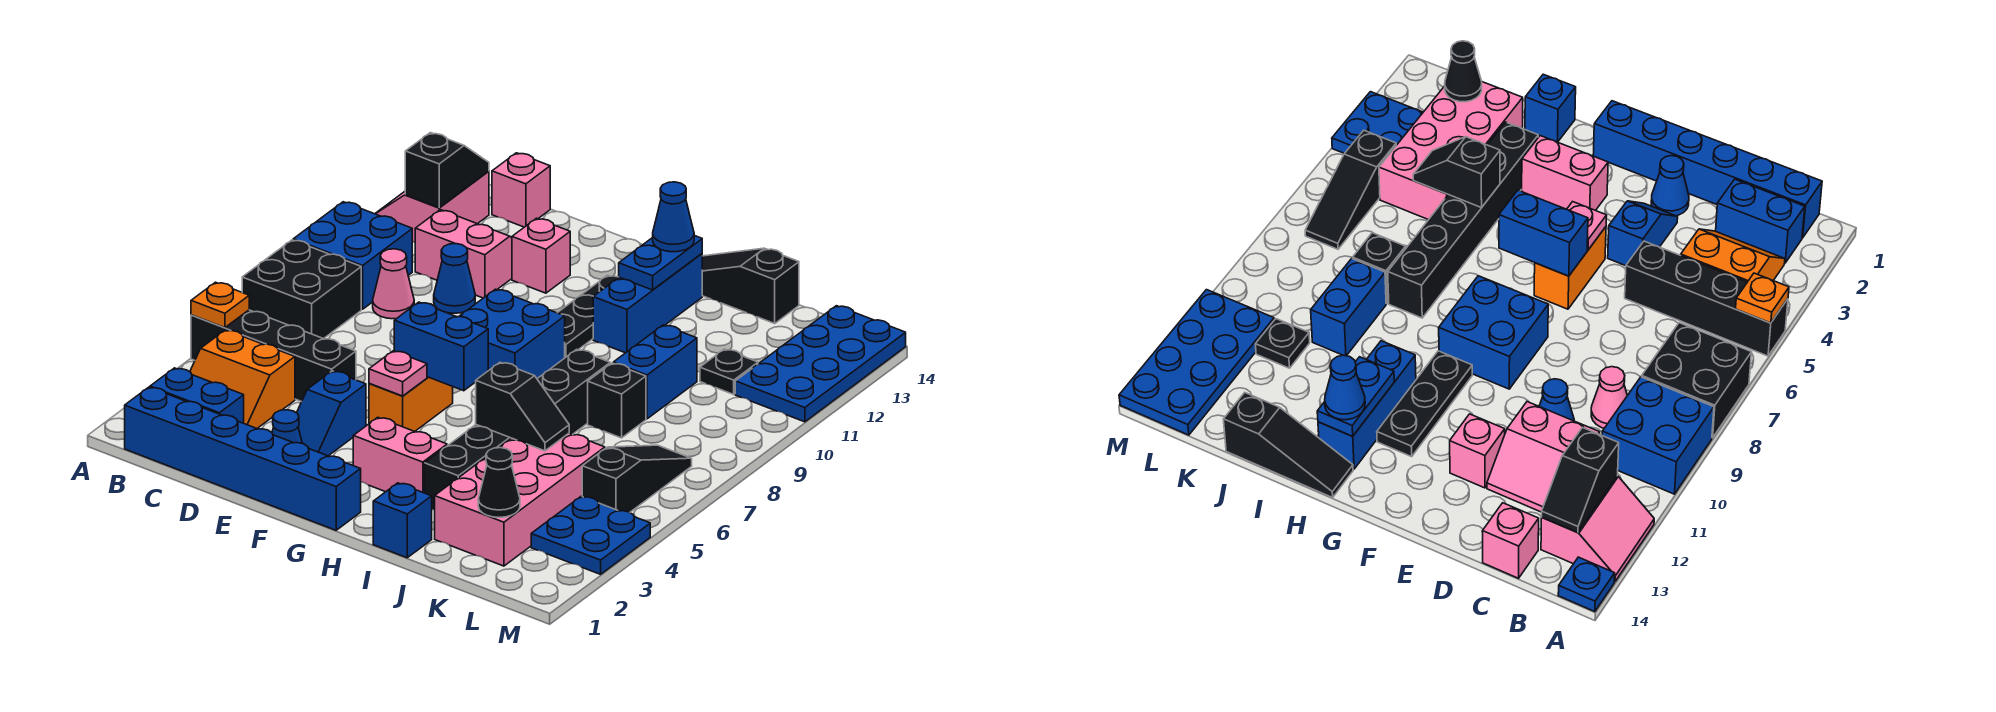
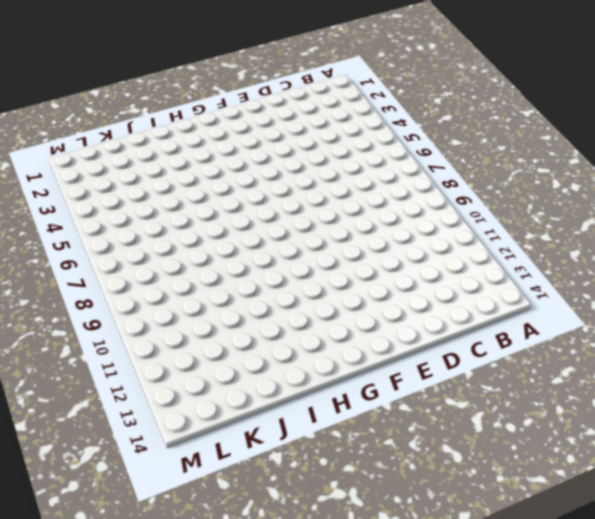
none -> black brick A5:D5 level 1
none -> black brick A7:B8 level 1
none -> blue brick A9:B10 level 1
none -> pink slope A12:B13 level 1 top B

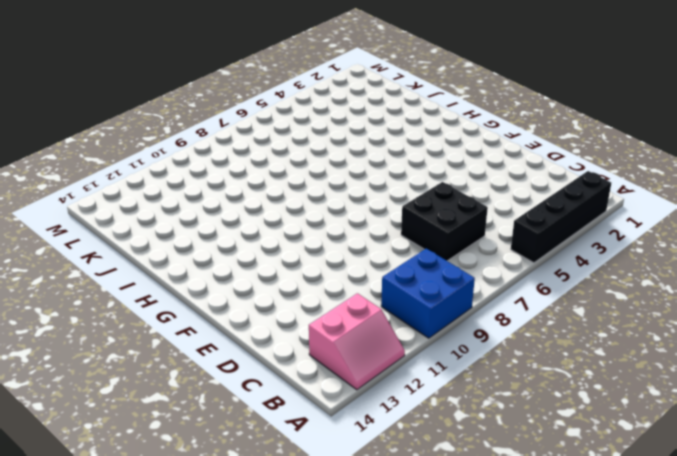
black brick A2:A5 level 1 -> black brick A5:D5 level 1
black brick C6:D7 level 1 -> black brick A7:B8 level 1
none -> blue plate A14 level 1
none -> blue brick B1:G1 level 1
none -> blue brick B2:C2 level 1
none -> orange slope B3:C4 level 1 top 4

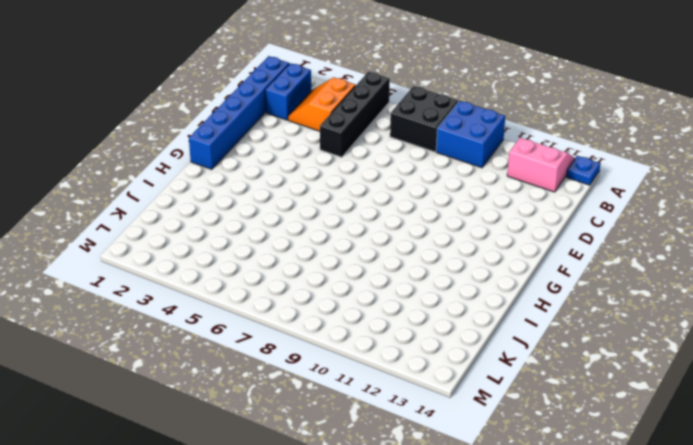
none -> pink cone C9 level 1
none -> pink slope C11:D12 level 1 top 11
none -> pink brick C14 level 1
none -> blue cone D10 level 1

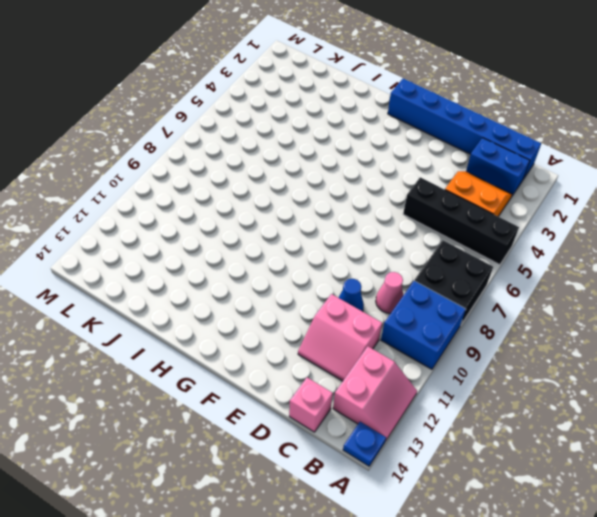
none -> blue cone E2 level 1
none -> blue slope E3:E4 level 1 top 4
none -> pink brick E12 level 1
none -> orange brick F5:F6 level 1

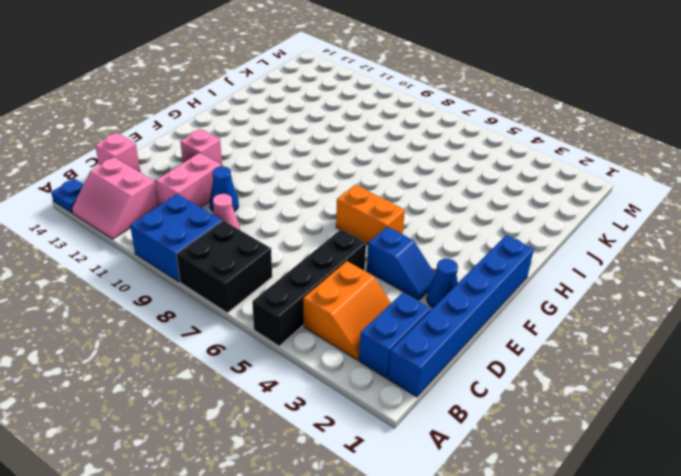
none -> blue brick F8:G9 level 1
none -> pink brick G3:H3 level 1
none -> black plate G10:G12 level 1
none -> blue brick H11:H13 level 1

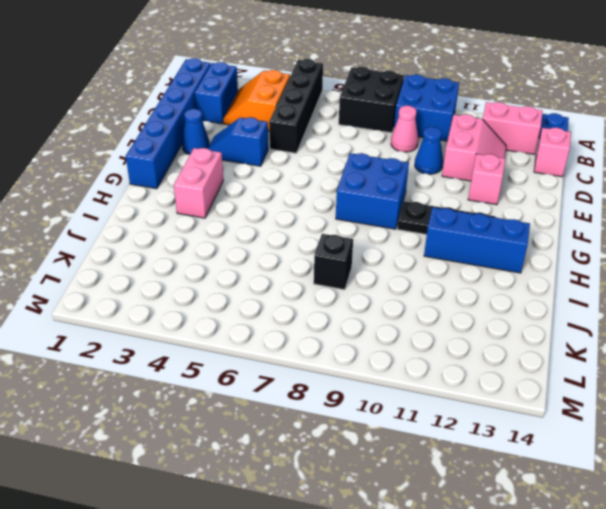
none -> orange brick F5:F6 level 1
none -> black slope H14:J14 level 1 top J
none -> blue brick I1 level 1
none -> black brick I3:I8 level 1

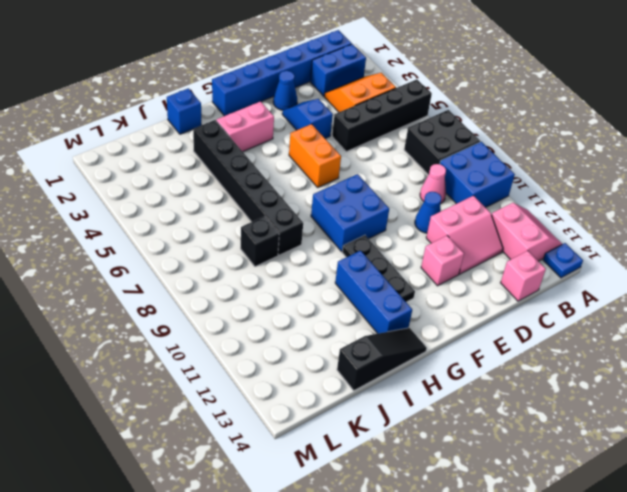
none -> pink brick J2:K5 level 1
none -> blue brick J9:J10 level 1
none -> black plate K11 level 1
none -> blue plate L3:M4 level 1

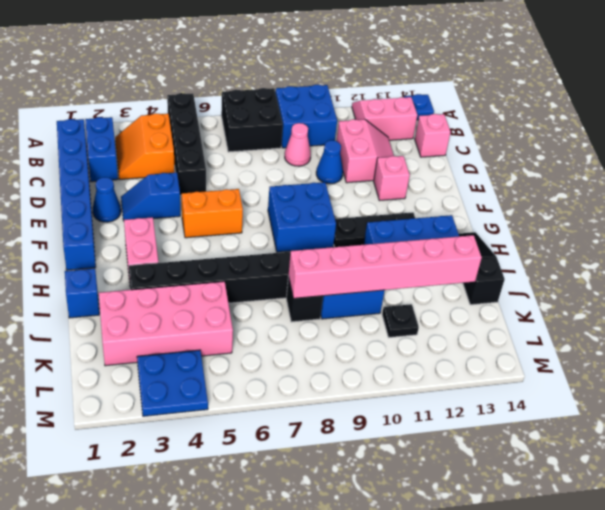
pink brick J8:J13 level 2 -> none
none -> black slope L5:L7 level 1 top 5
none -> blue plate L11:M14 level 1
none -> orange plate A5 level 2
none -> black slope B12:B13 level 2 top 12

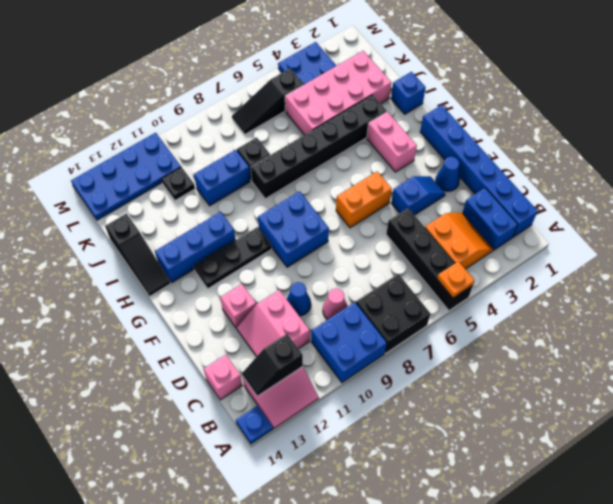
none -> pink plate F5 level 2
none -> blue brick F6:G6 level 2
none -> blue plate H12:H13 level 2
none -> black slope I5:J5 level 2 top I

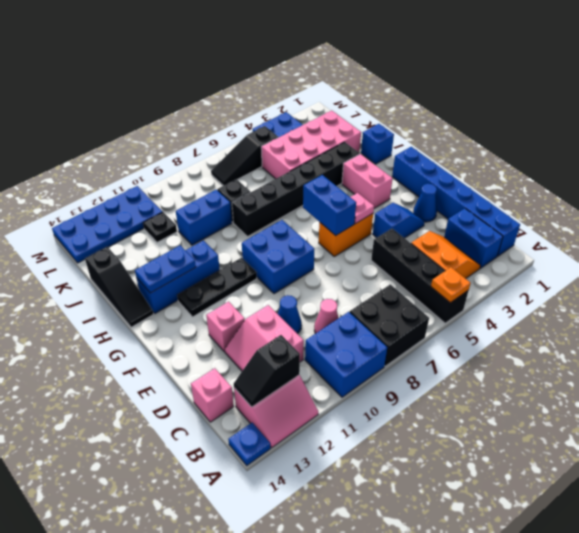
none -> black slope I5:J5 level 2 top I
none -> black cone K2 level 2
none -> blue cone H13 level 3

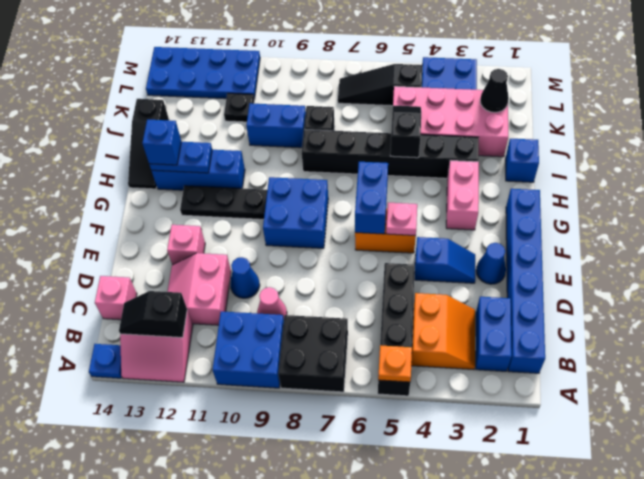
blue brick H13 level 3 -> blue cone H13 level 3

